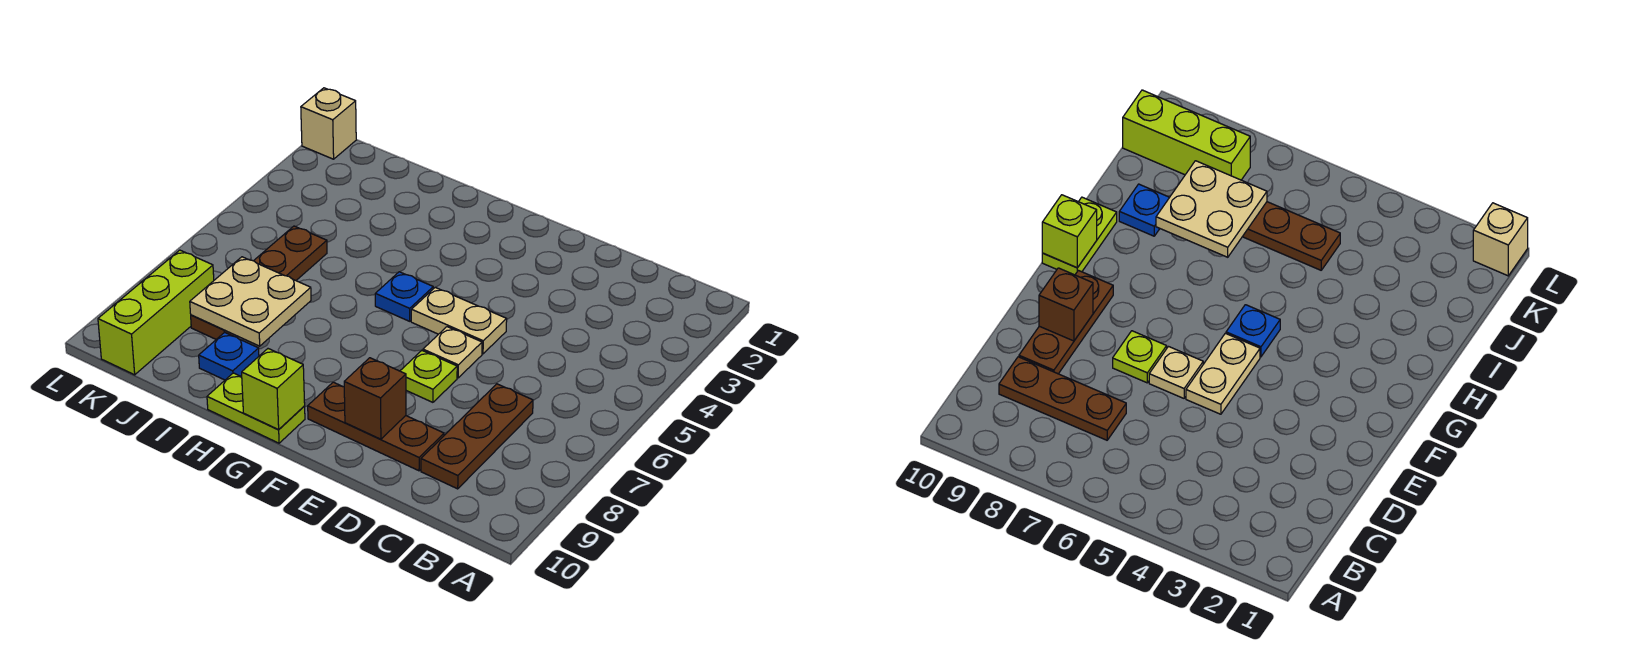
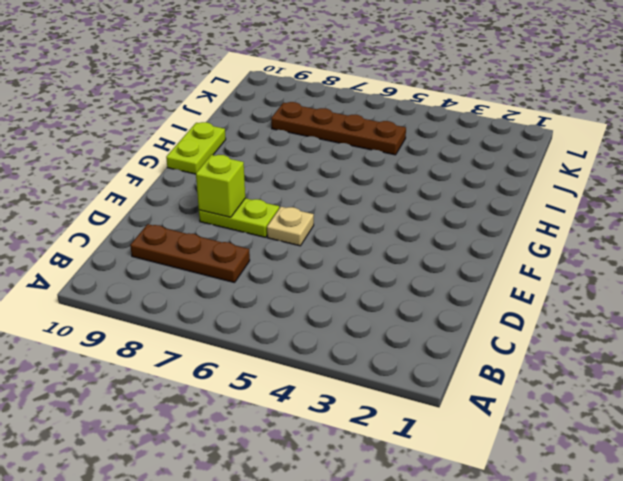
lime plate E7:E8 level 1 -> lime plate E7 level 1
lime brick E8 level 2 -> lime brick G10 level 2
none -> brown plate D9:F9 level 1
none -> tan plate E5:F5 level 1
none -> blue plate G5 level 1

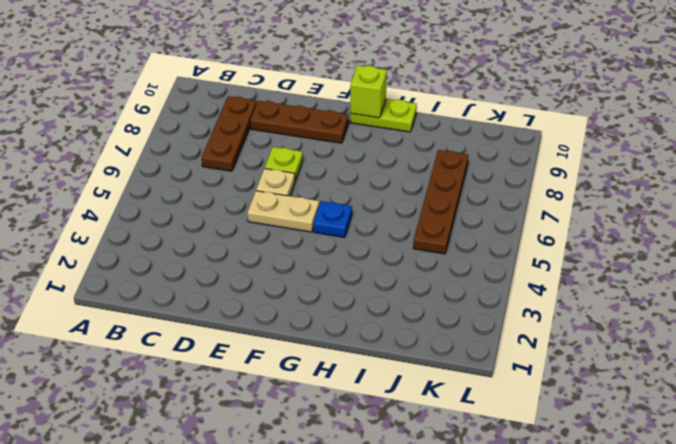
none -> blue plate I9 level 1
none -> lime brick K8:K10 level 1
none -> tan brick L1 level 1

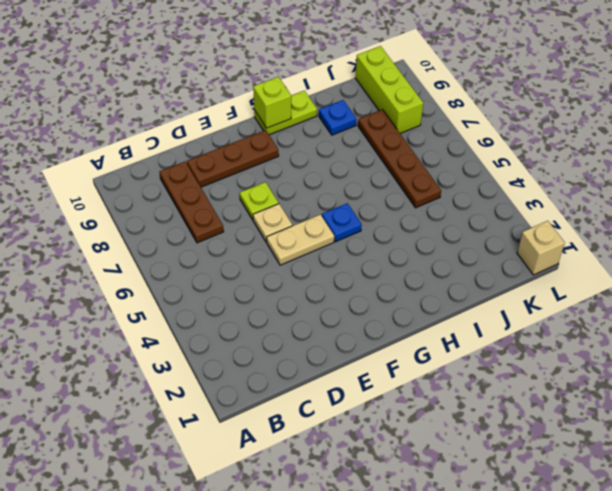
none -> brown brick E9 level 2
none -> tan plate I7:J8 level 2

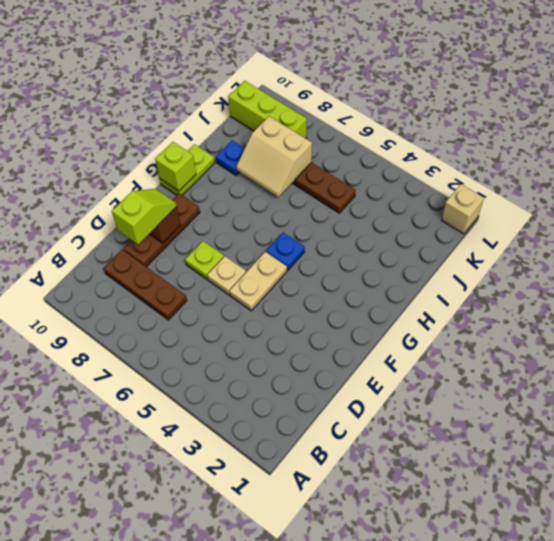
lime slope D9:E9 level 3 top D -> none
tan slope I7:J8 level 2 top J -> tan plate I7:J8 level 2

